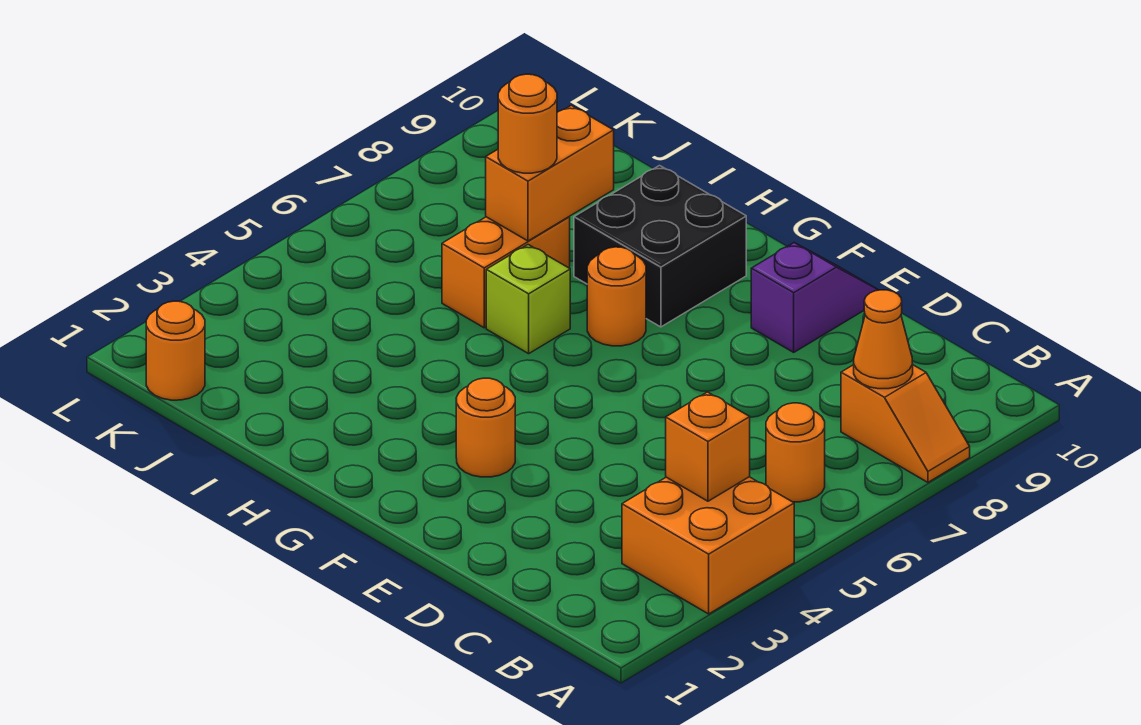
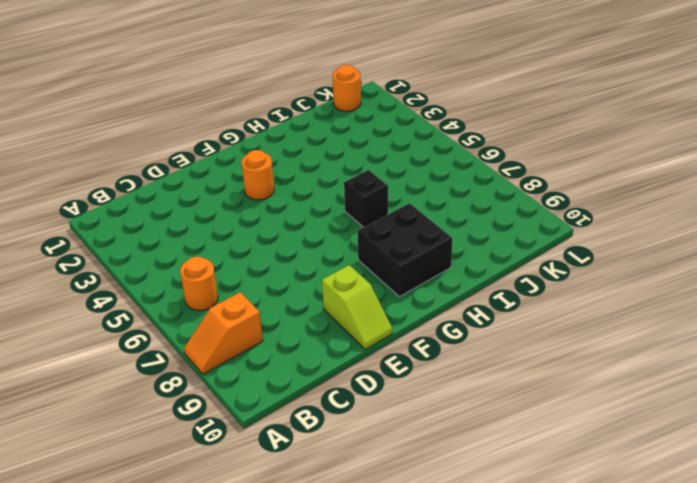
lime slope E9:E10 level 1 top 9 -> purple slope E9:E10 level 1 top 9
black brick H6 level 1 -> lime brick H6 level 1
none -> orange brick A3:B4 level 1
none -> orange round brick G7 level 1
none -> orange brick I6:I7 level 1

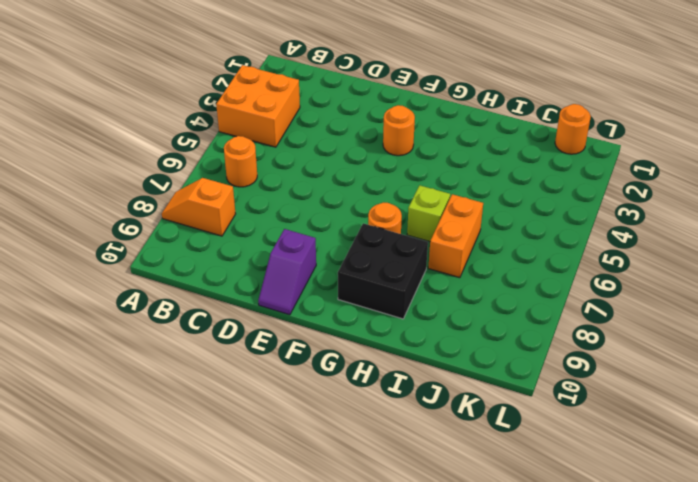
none -> orange brick B4 level 2
none -> orange cone B8 level 2
none -> orange brick I7:I8 level 2

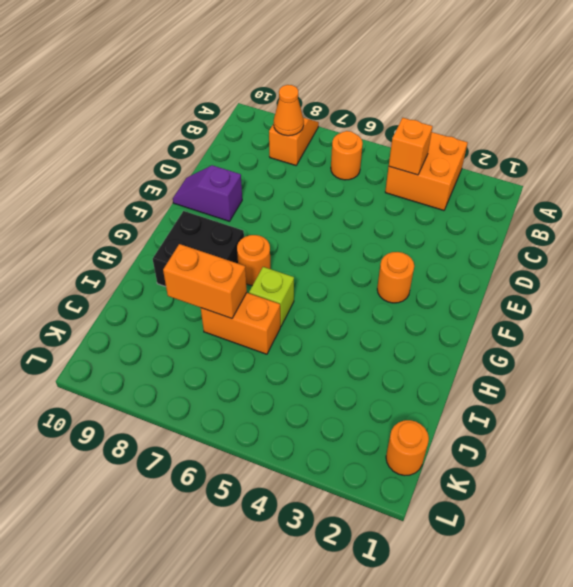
none -> orange round brick I7 level 3

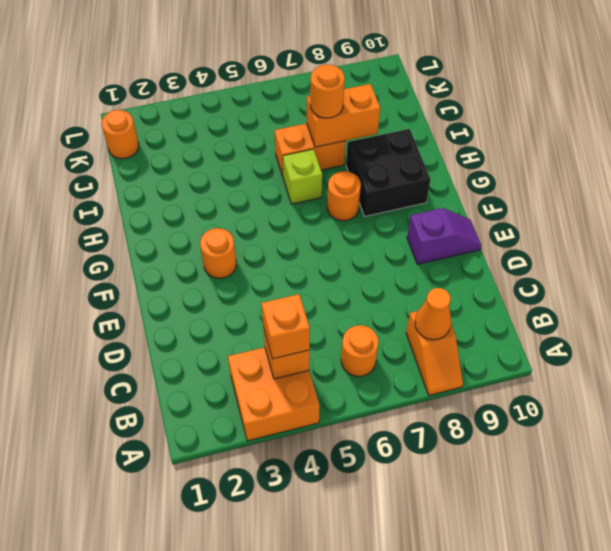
orange brick B4 level 3 -> none

